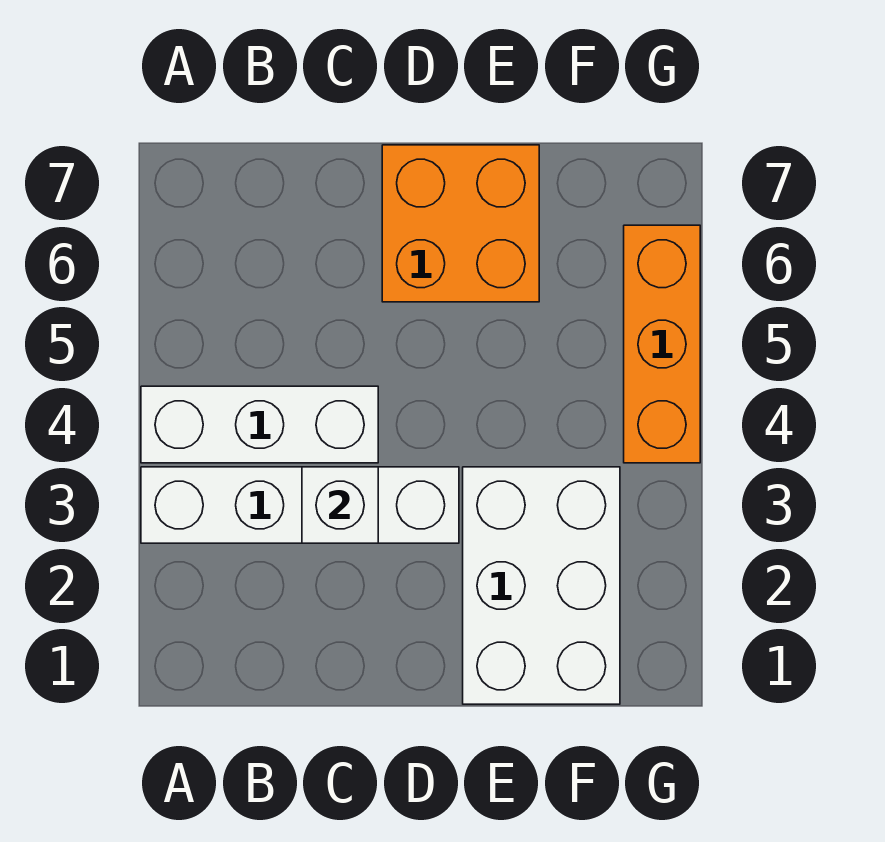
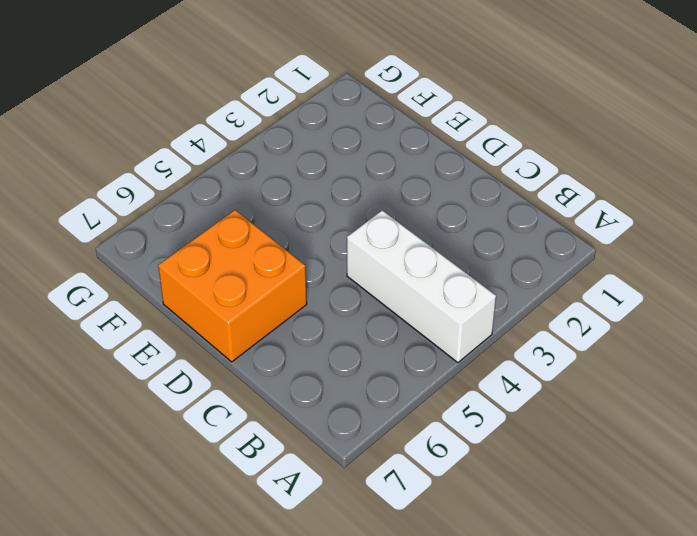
none -> white brick A3:D3 level 1
none -> white brick E1:F3 level 1

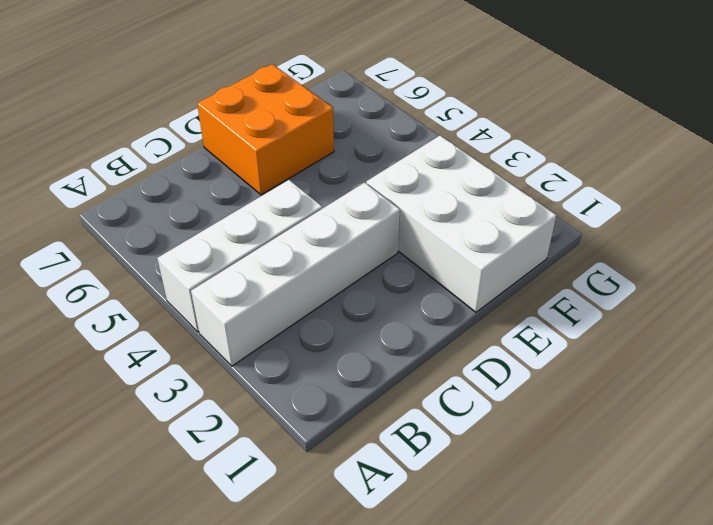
none -> orange brick G4:G6 level 1
none -> white brick C3 level 2

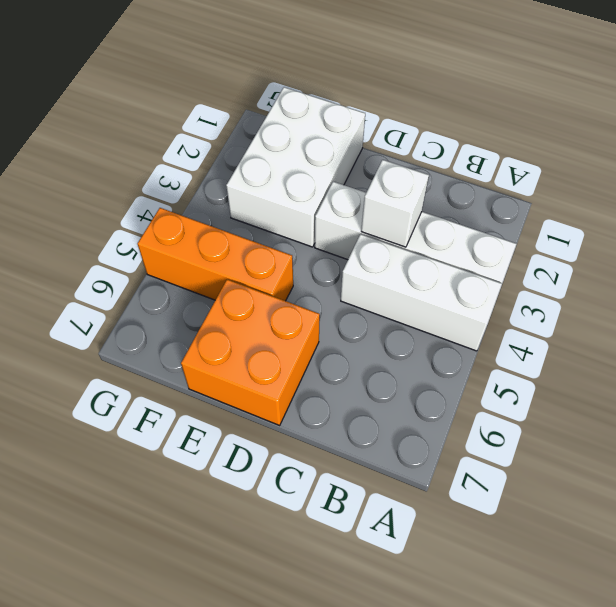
orange brick E5:G5 level 1 -> orange brick G4:G6 level 1

